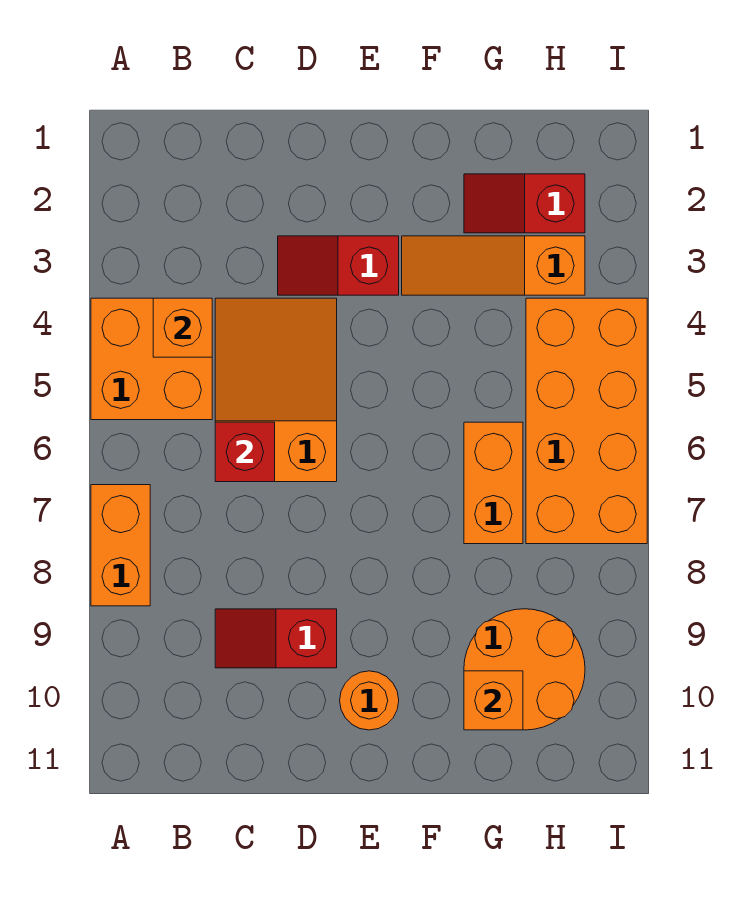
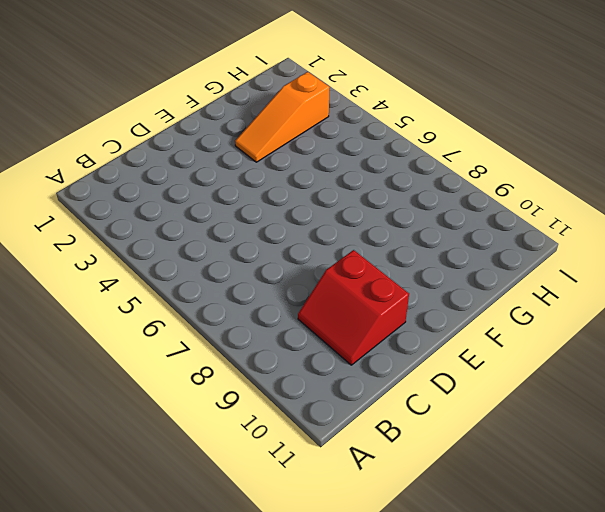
red slope C9:D10 level 1 top D -> red slope C9:D9 level 1 top D
none -> orange brick A4:B5 level 1
none -> orange brick A7:A8 level 1
none -> orange slope C4:D6 level 1 top 6

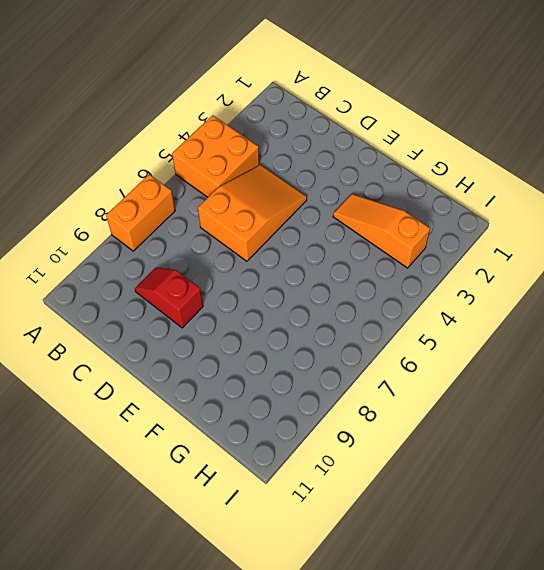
none -> red slope D3:E3 level 1 top E
none -> orange round brick E10 level 1
none -> red slope G2:H2 level 1 top H

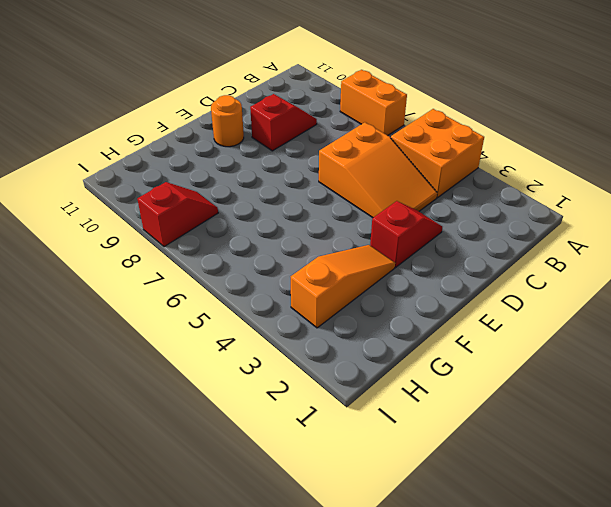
red slope H8:I8 level 1 top I -> red slope G2:H2 level 1 top H
none -> orange brick G6:G7 level 1
none -> orange round brick G9:H10 level 1
none -> orange brick H4:I7 level 1

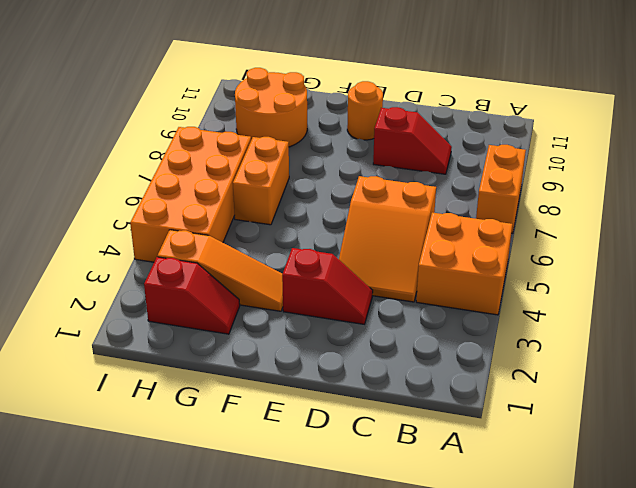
none -> orange brick B4 level 2
none -> red brick C6 level 2
none -> orange brick G10 level 2

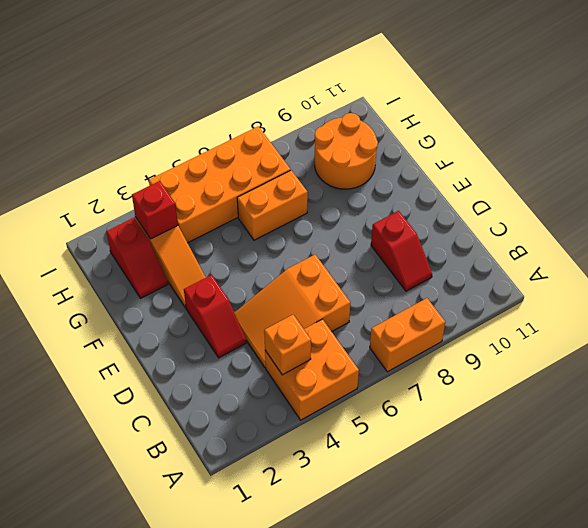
red brick H3 level 2 -> red brick C6 level 2
none -> orange round brick E10 level 1
none -> orange brick G10 level 2

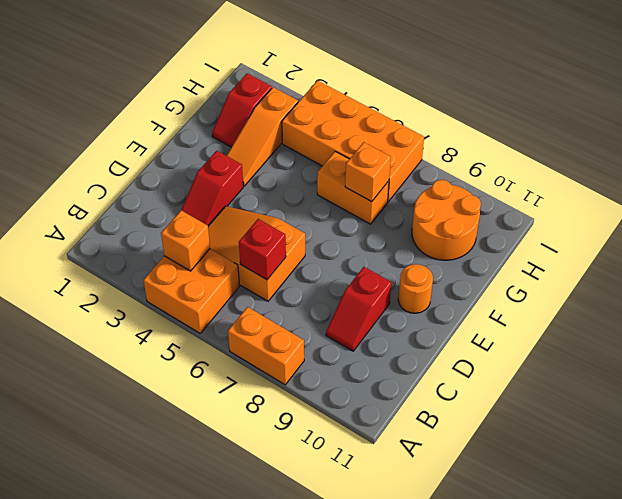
orange brick G7 level 2 -> orange brick G10 level 2

